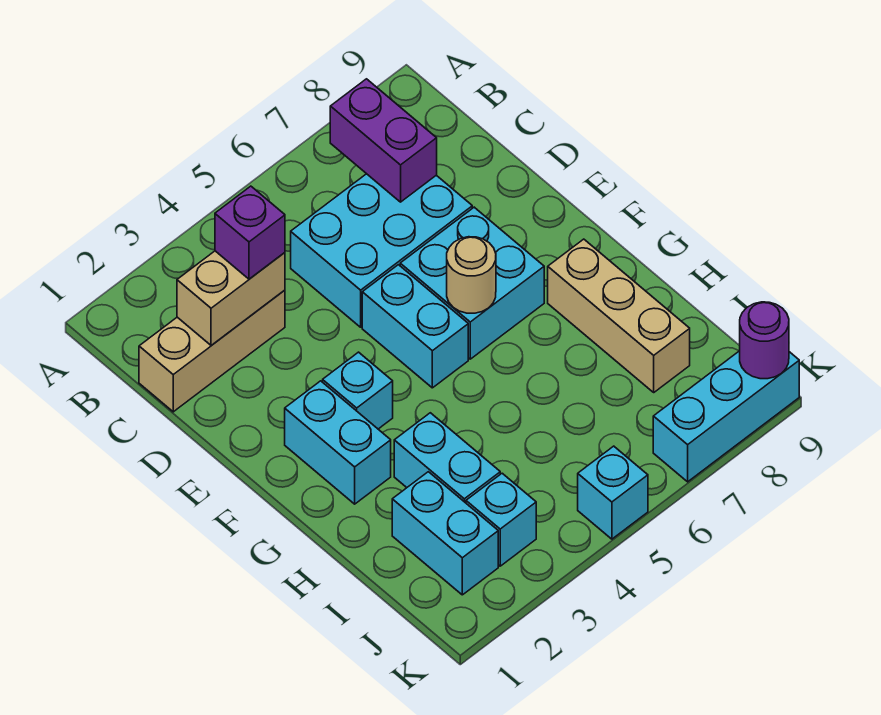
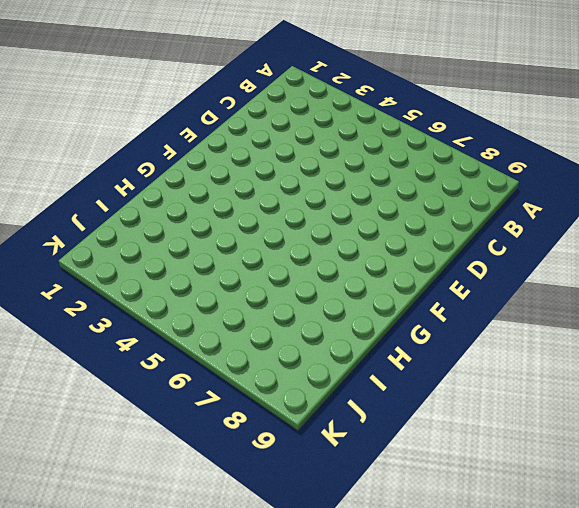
none -> tan brick C1:C3 level 1
none -> cyan brick C5:D7 level 1
none -> cyan brick E5:F5 level 1

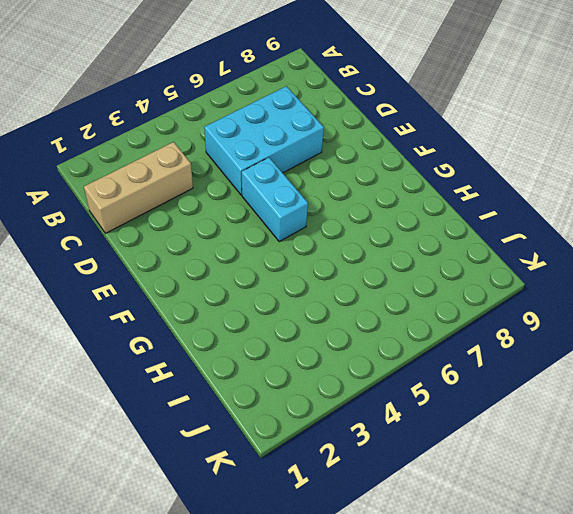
none -> cyan brick E6:F7 level 1
none -> cyan brick F2:G2 level 1
none -> cyan brick F3 level 1

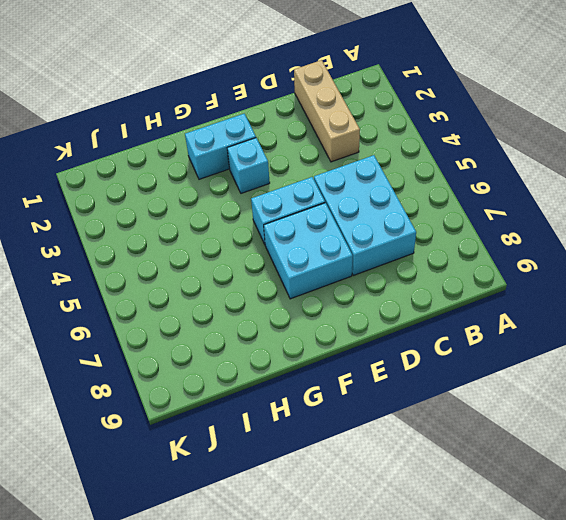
none -> tan brick G8:I8 level 1
none -> cyan brick H3:I3 level 1
none -> cyan brick I2:J2 level 1

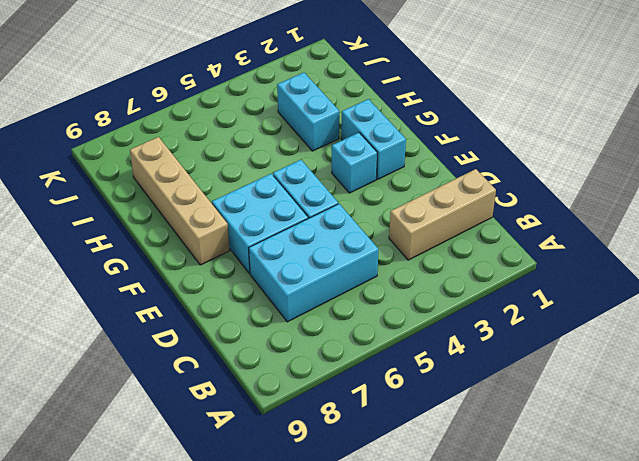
tan brick F8:I8 level 1 -> tan brick G8:I8 level 1
none -> cyan brick I2:J2 level 1
none -> cyan brick J3 level 1
none -> cyan brick K5 level 1

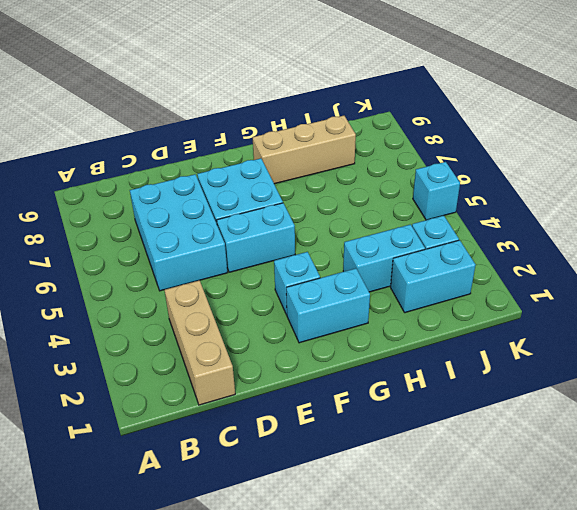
none -> cyan brick K7:K9 level 1
none -> purple brick B7:C7 level 2
none -> tan brick C2:C3 level 2

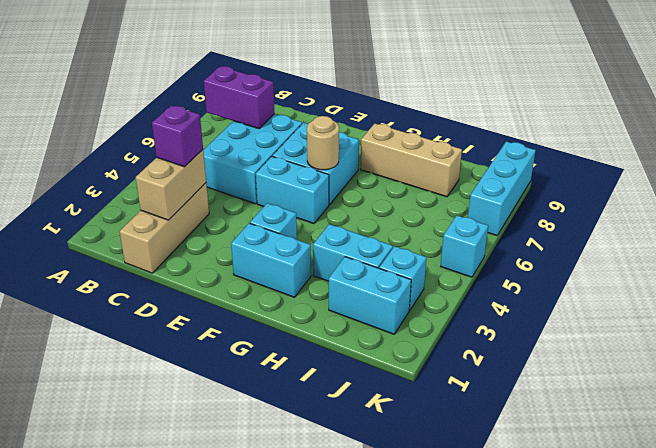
none -> purple round brick K9 level 2

